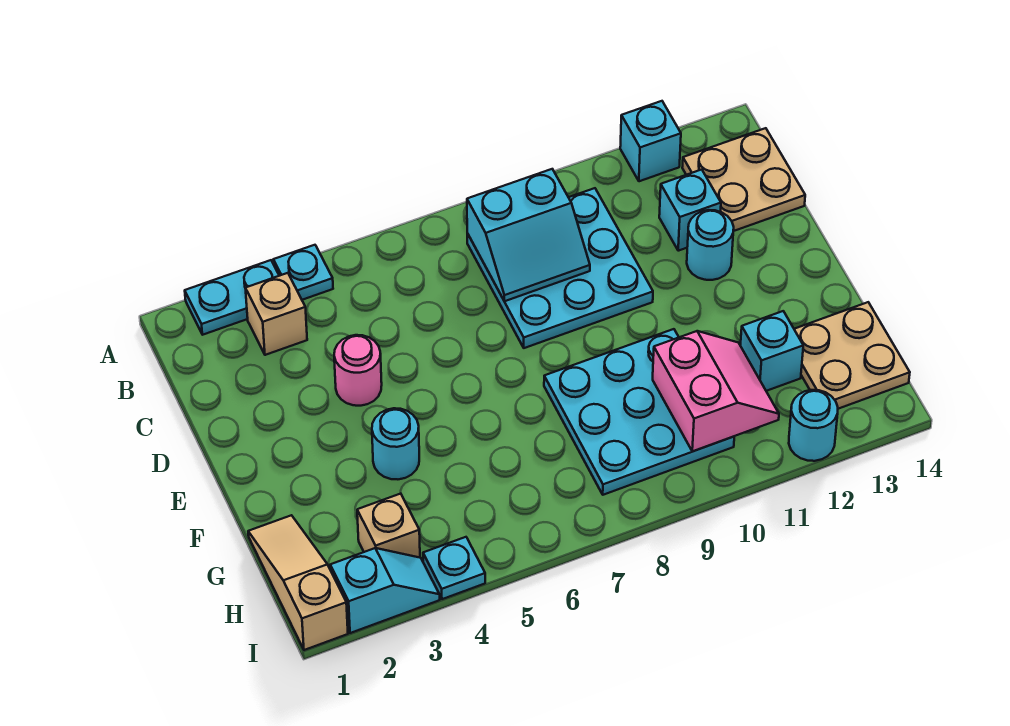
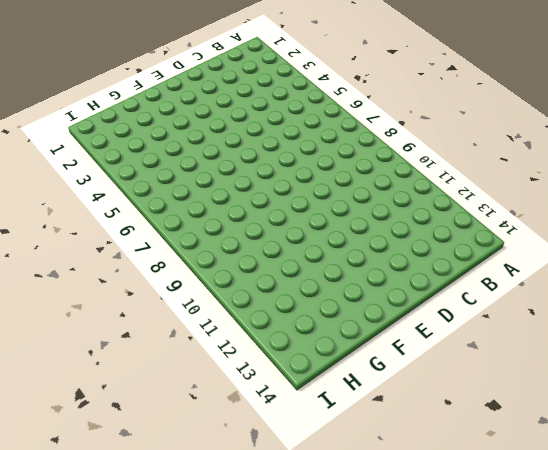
none -> cyan plate A2:A3 level 1
none -> cyan plate A4 level 1
none -> cyan brick A12 level 1

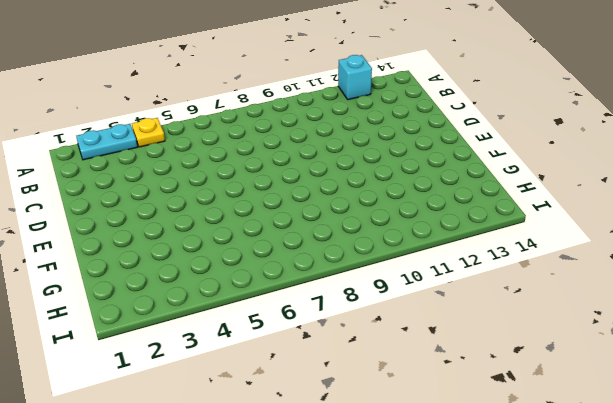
yellow plate A4 level 1 -> cyan plate A4 level 1
none -> tan brick B3 level 1
none -> cyan plate B8:D10 level 1
none -> tan plate B13:C14 level 1

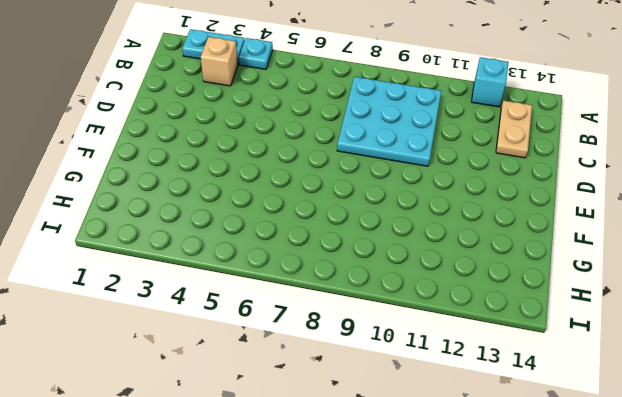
tan plate B13:C13 level 1 -> tan plate B13:C14 level 1
none -> cyan brick C12 level 1
none -> pink round brick D4 level 1
none -> cyan round brick D12 level 1

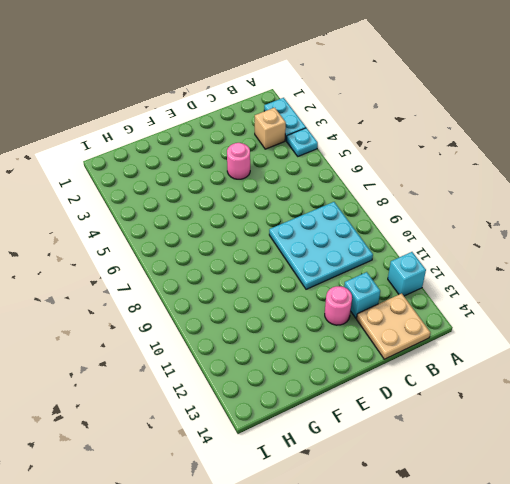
pink round brick D12 level 1 -> cyan round brick D12 level 1
none -> cyan round brick F4 level 1
none -> cyan plate F8:H10 level 1
none -> tan slope G1:I1 level 1 top I

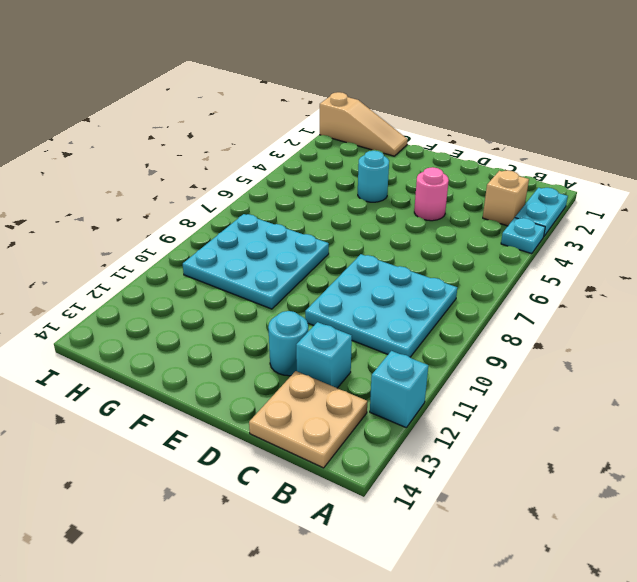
none -> cyan brick G12 level 1
none -> tan plate G13:H14 level 1
none -> tan brick H3 level 1

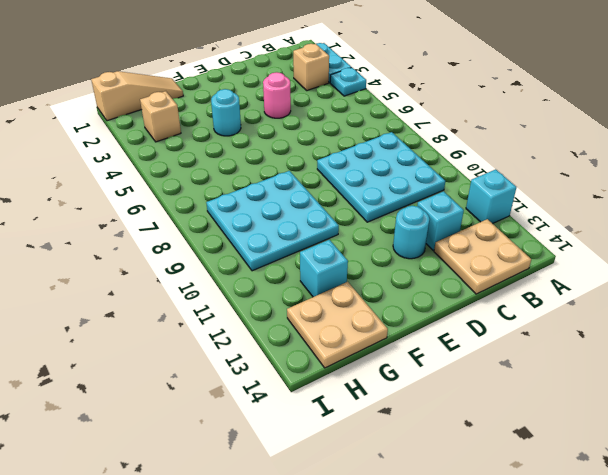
none -> cyan slope I2:I3 level 1 top 2
none -> cyan plate I4 level 1
none -> cyan round brick I12 level 1

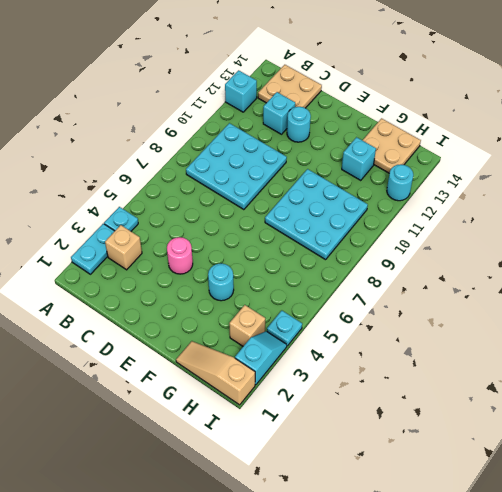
none -> cyan slope B8:C9 level 2 top B
none -> pink slope G10:H11 level 2 top 10

